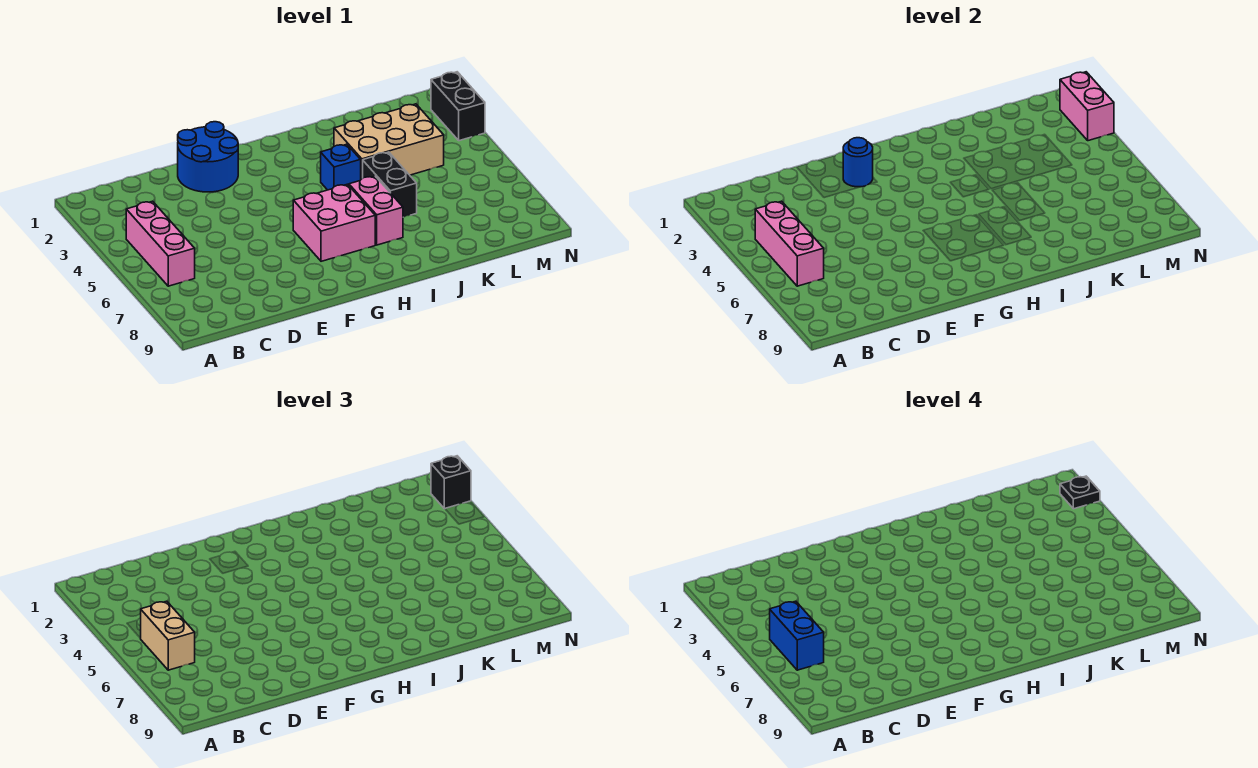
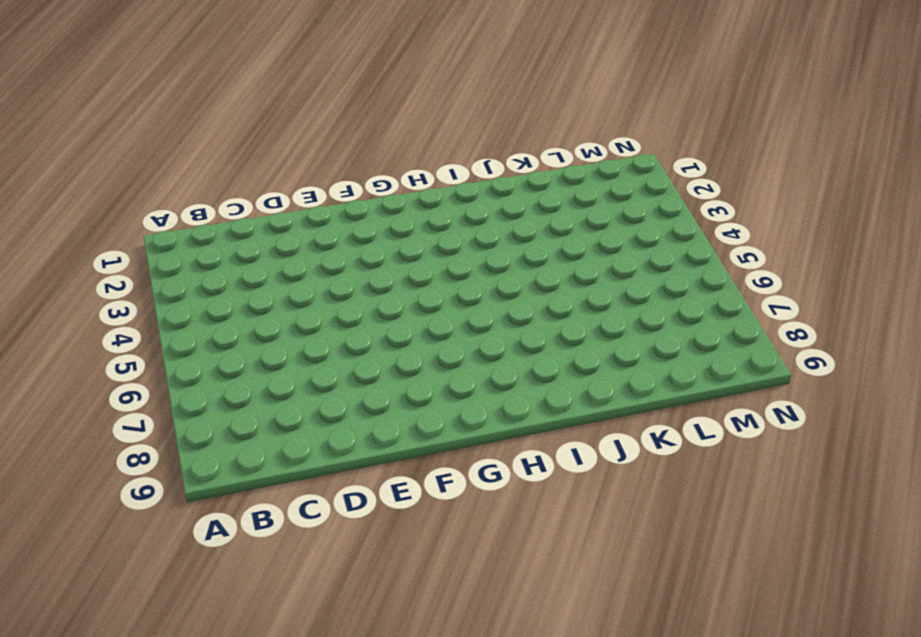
none -> pink brick B4:B6 level 1
none -> blue round brick E1:F2 level 1
none -> pink brick G6:H7 level 1

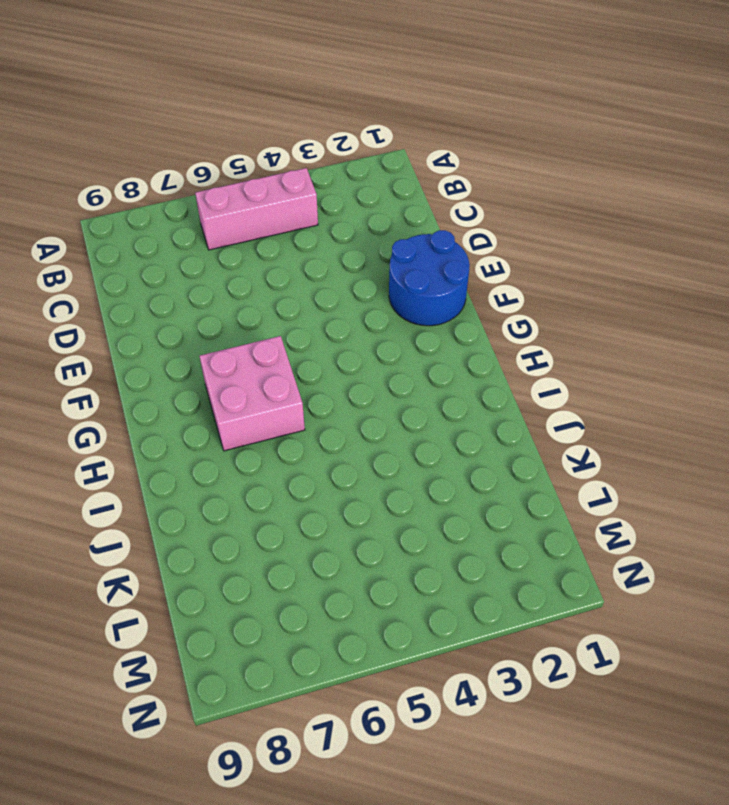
none -> blue brick I4 level 1
none -> pink brick I6:I7 level 1
none -> tan brick J3:L4 level 1

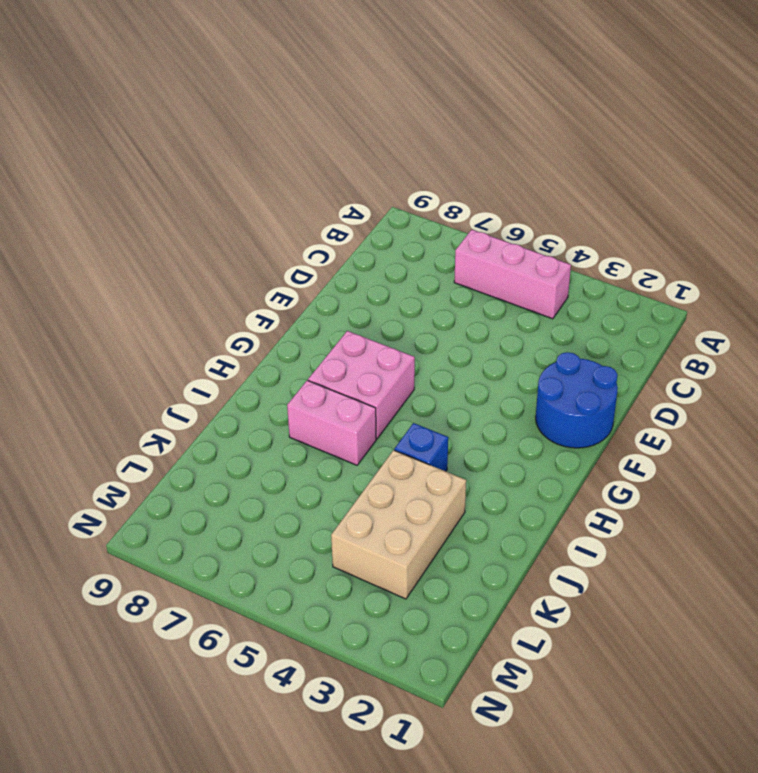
none -> black brick J5:J6 level 1
none -> black brick N2:N3 level 1
none -> pink brick B4:B6 level 2

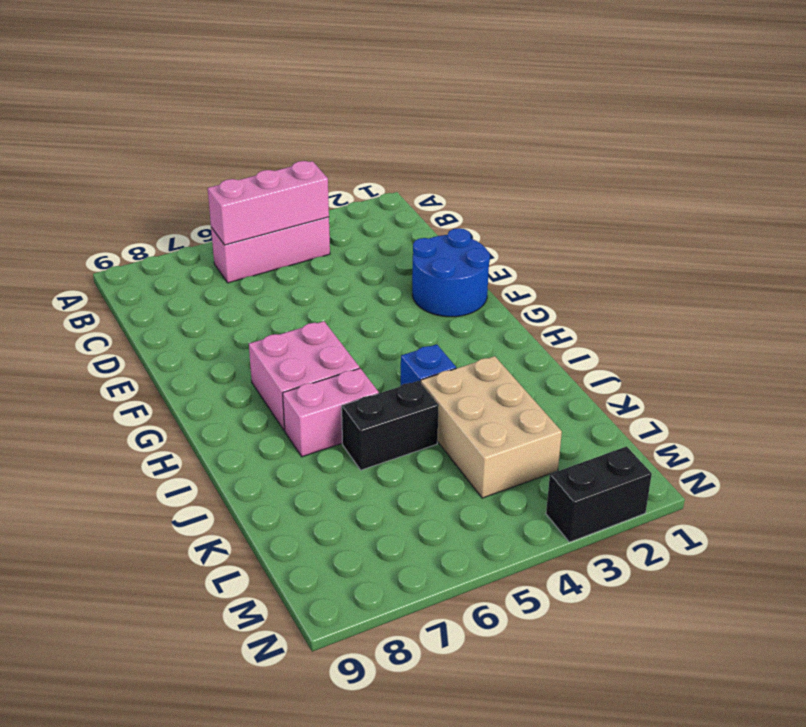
none -> blue round brick F2 level 2
none -> pink brick N2:N3 level 2
none -> tan brick B5:B6 level 3

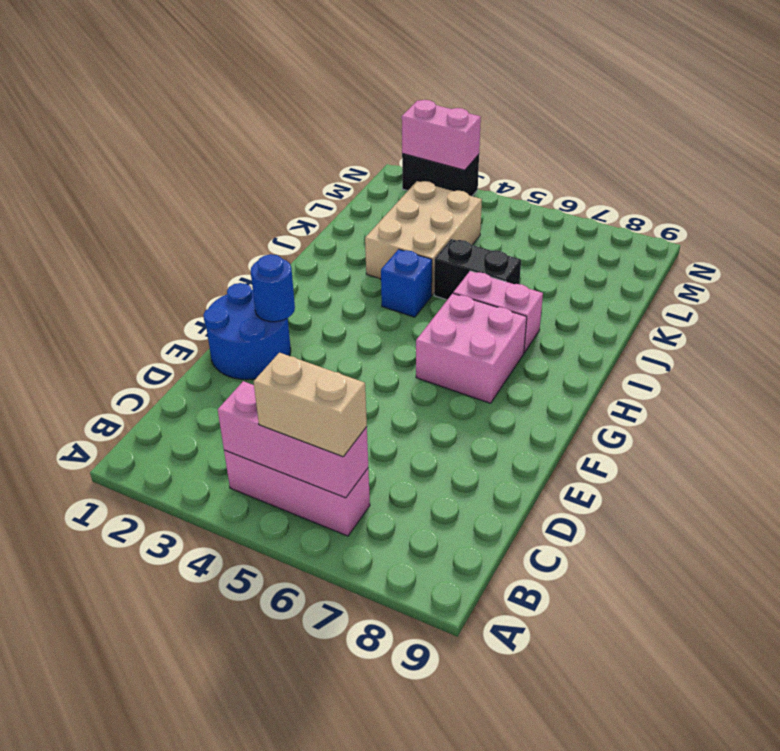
none -> black brick N2 level 3
none -> blue brick B5:B6 level 4
none -> black plate N2 level 4

